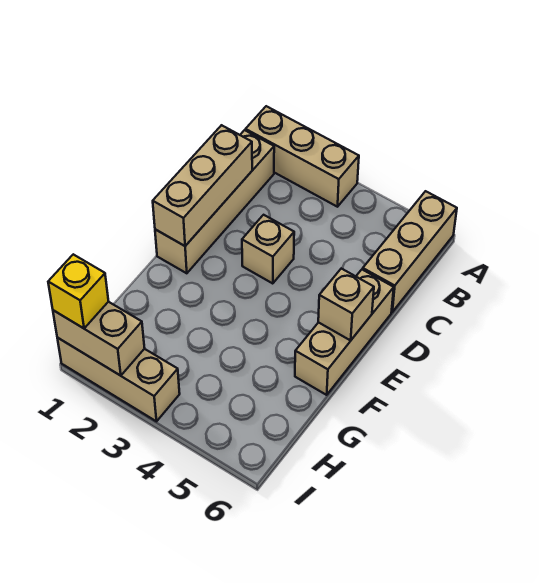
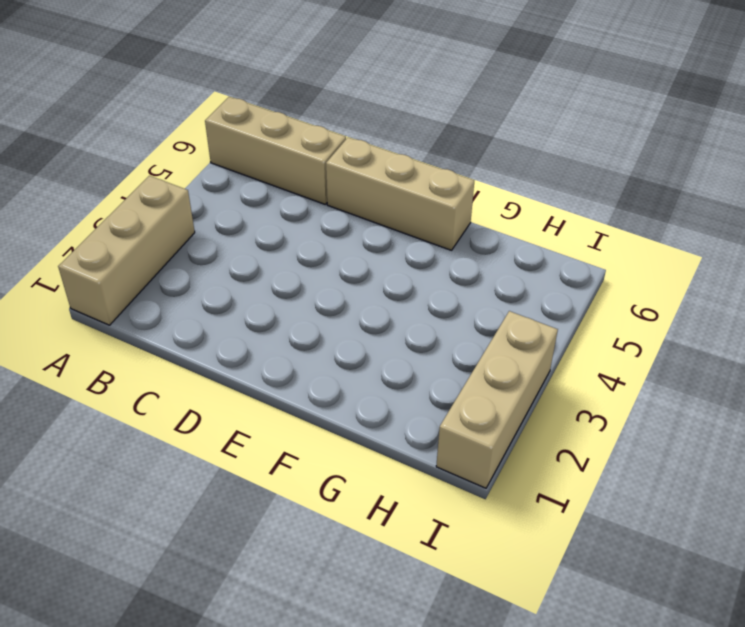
none -> tan brick B1:E1 level 1
none -> tan brick D3 level 1

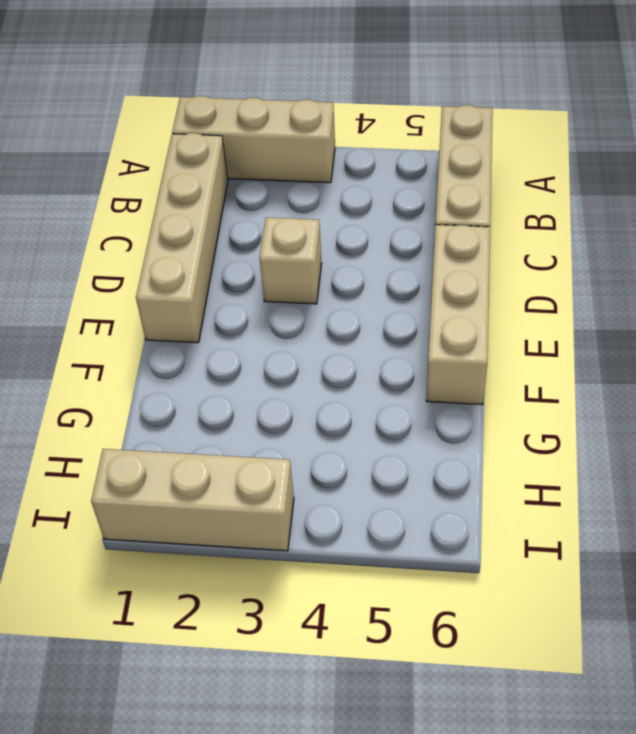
none -> tan brick C1:E1 level 2
none -> tan brick E6 level 2

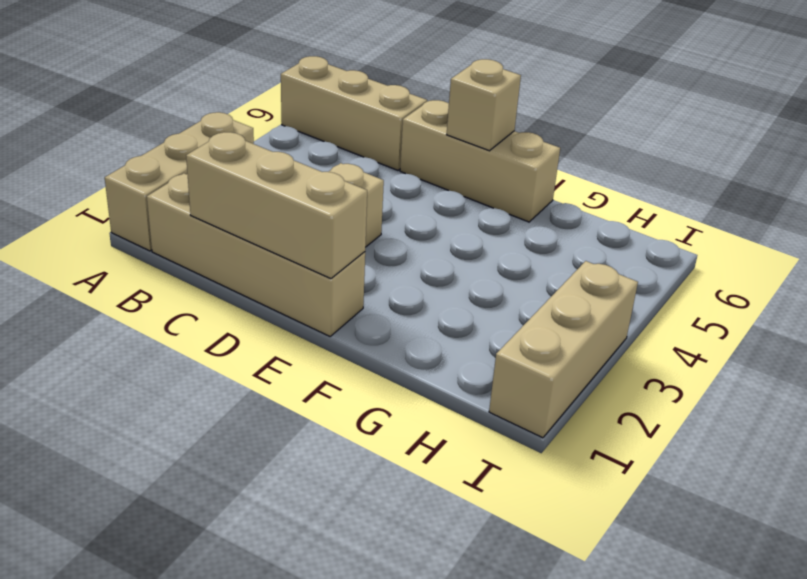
none -> tan brick I1:I2 level 2
none -> yellow brick I1 level 3

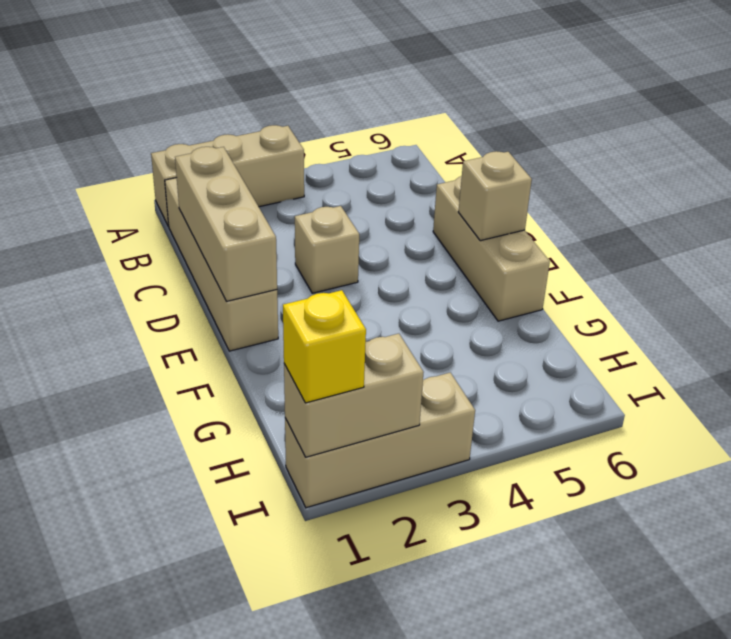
none -> tan brick A6:C6 level 1

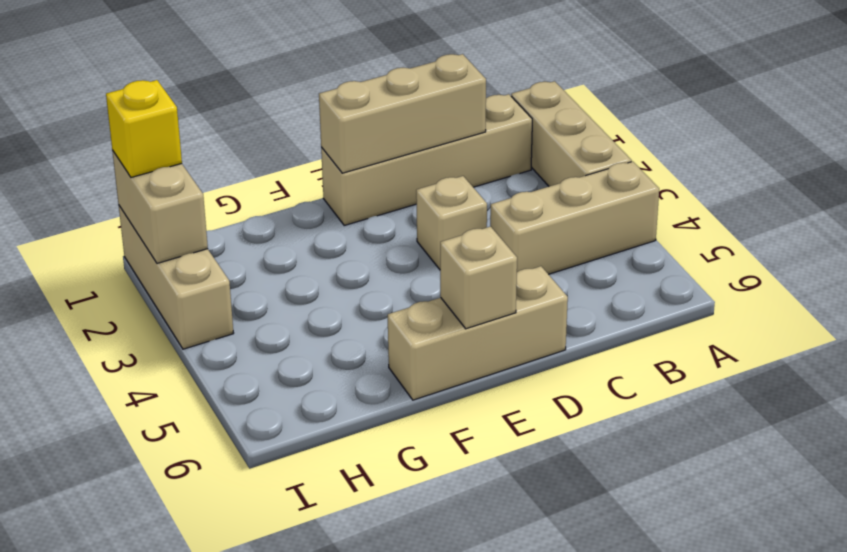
tan brick A4:C4 level 1 -> tan brick A6:C6 level 1

